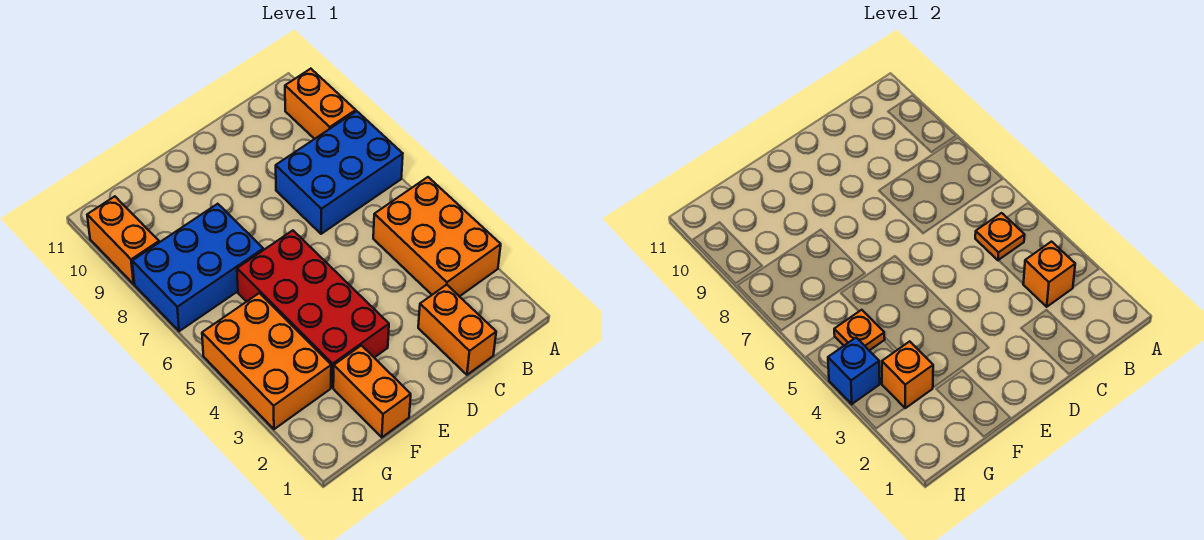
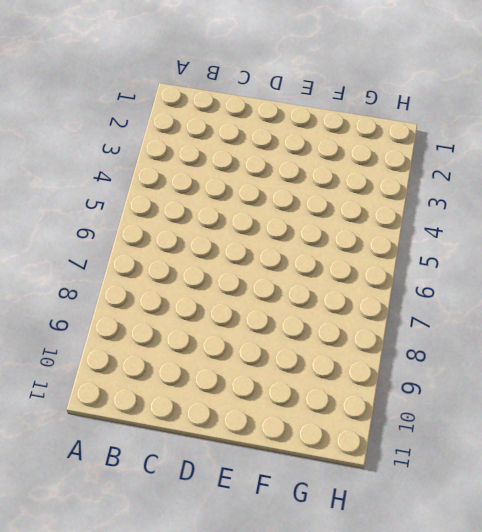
none -> orange brick A3:B5 level 1
none -> blue brick A7:C8 level 1
none -> orange brick A9:A10 level 1

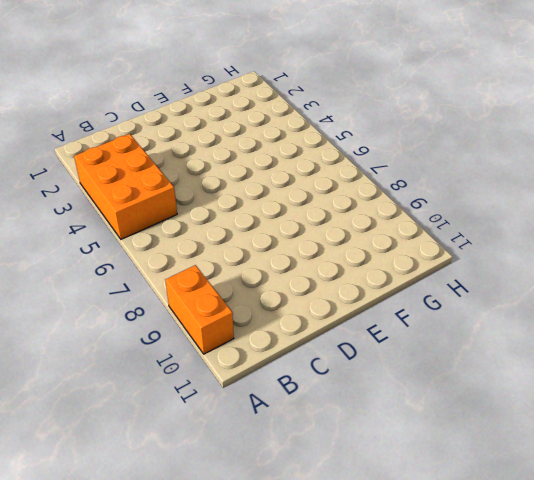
none -> blue brick A7:C8 level 1
none -> orange brick C1:C2 level 1
none -> red brick E3:F6 level 1

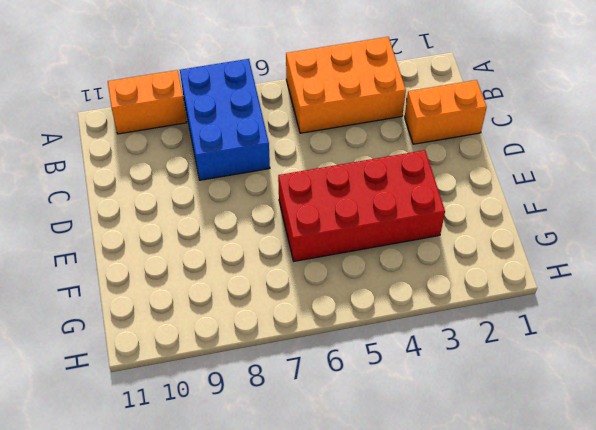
none -> orange brick F1:F2 level 1
none -> blue brick F7:H8 level 1
none -> orange brick G3:H5 level 1

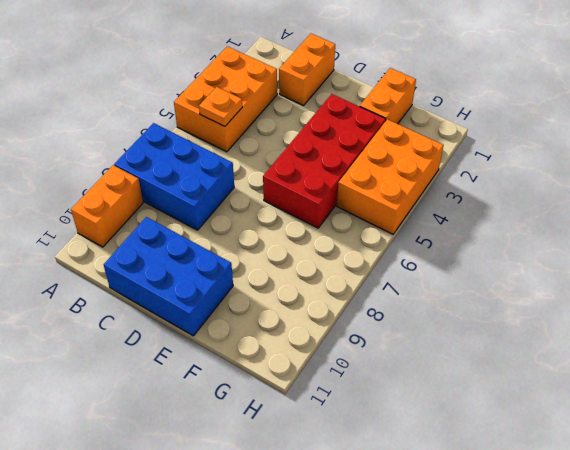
blue brick C10:E11 level 1 -> blue brick F7:H8 level 1
none -> orange brick H9:H10 level 1
none -> orange brick B3 level 2
none -> orange brick G3 level 2

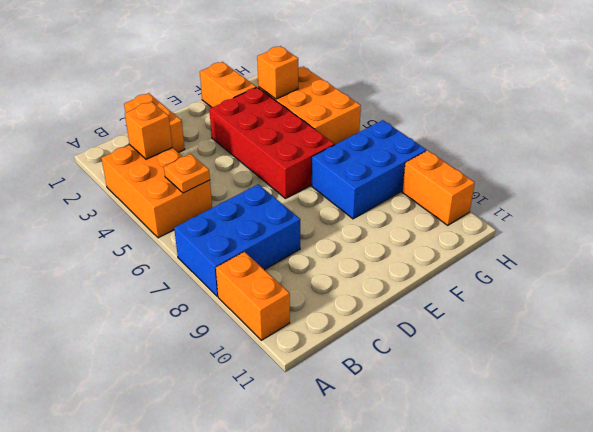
none -> orange plate G5 level 2
none -> blue brick H4 level 2

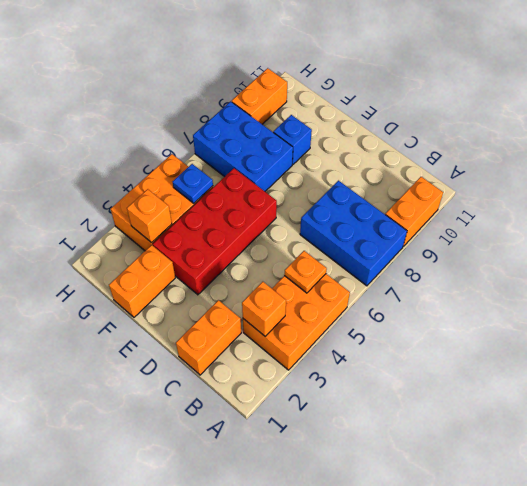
blue brick F9 level 1 -> blue brick H4 level 2
blue plate G5 level 2 -> orange plate G5 level 2

